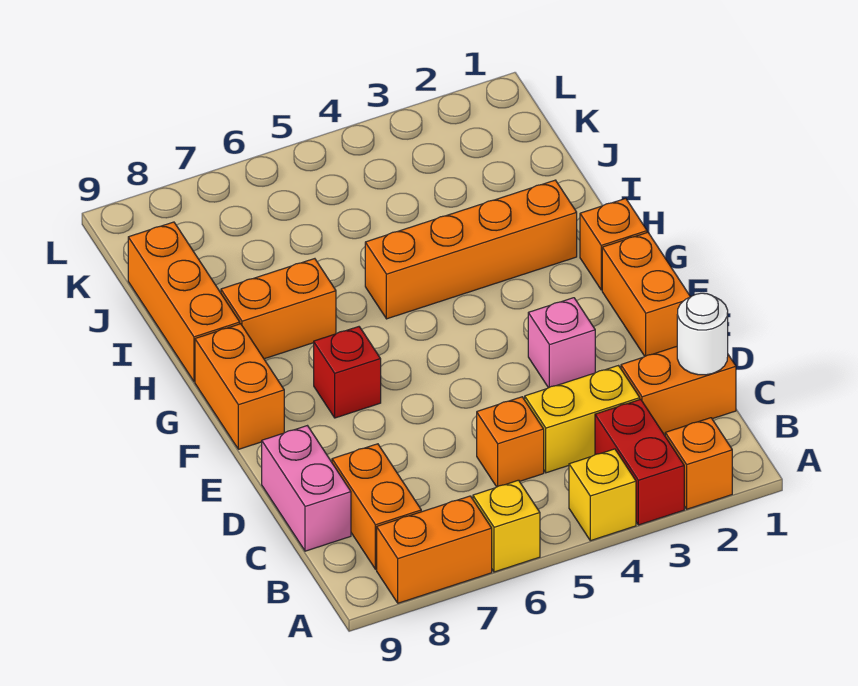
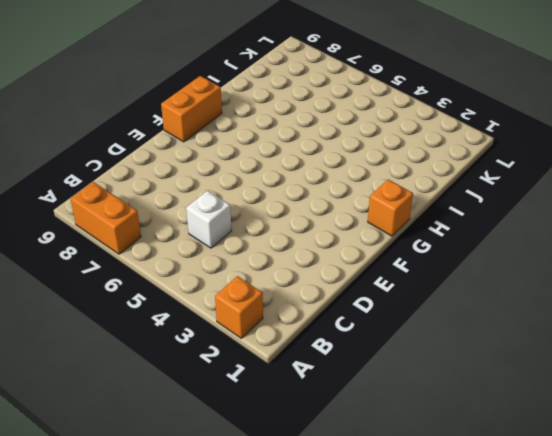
white brick C5 level 1 -> orange brick C5 level 1
none -> red brick A3:B3 level 1
none -> yellow brick A4 level 1
none -> yellow brick A6 level 1

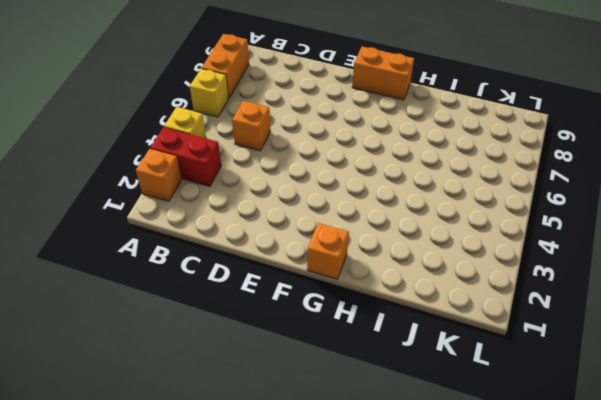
none -> orange brick B8:C8 level 1
none -> orange brick C1:C2 level 1
none -> yellow brick C3:C4 level 1

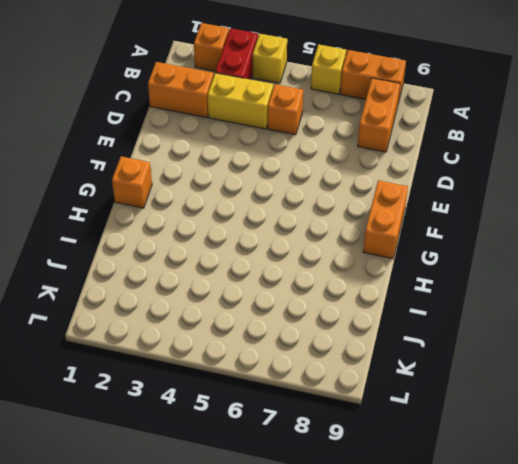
none -> pink brick C9:D9 level 1
none -> orange brick E1:F1 level 1
none -> pink brick E3 level 1

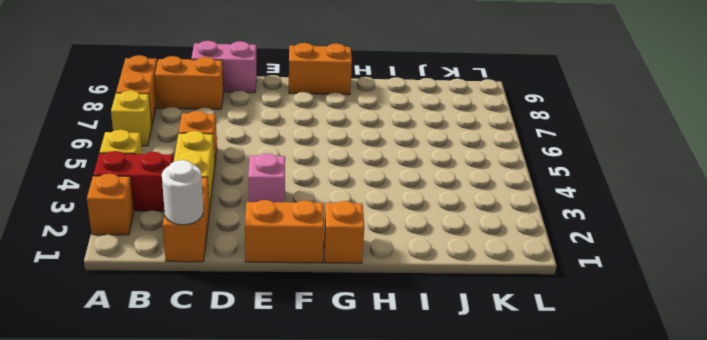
none -> red brick F7 level 1
none -> orange brick H2:H5 level 1
none -> orange brick H7:H8 level 1

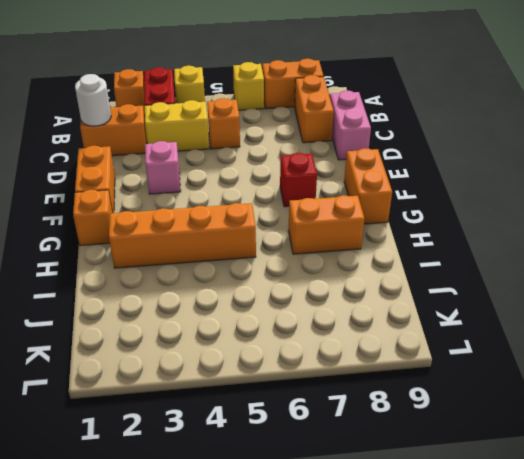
none -> orange brick H9:J9 level 1

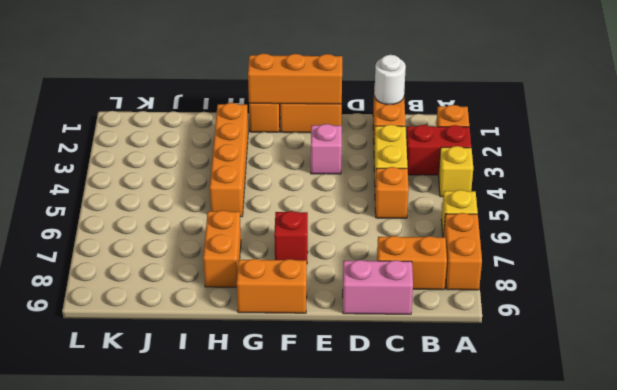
orange brick E1:G1 level 2 -> orange brick H9:J9 level 1

